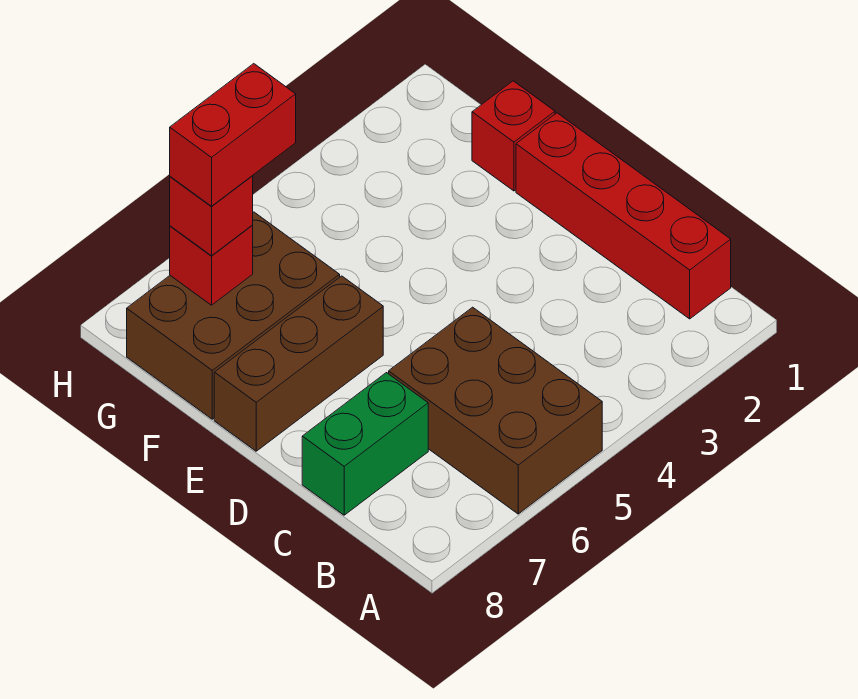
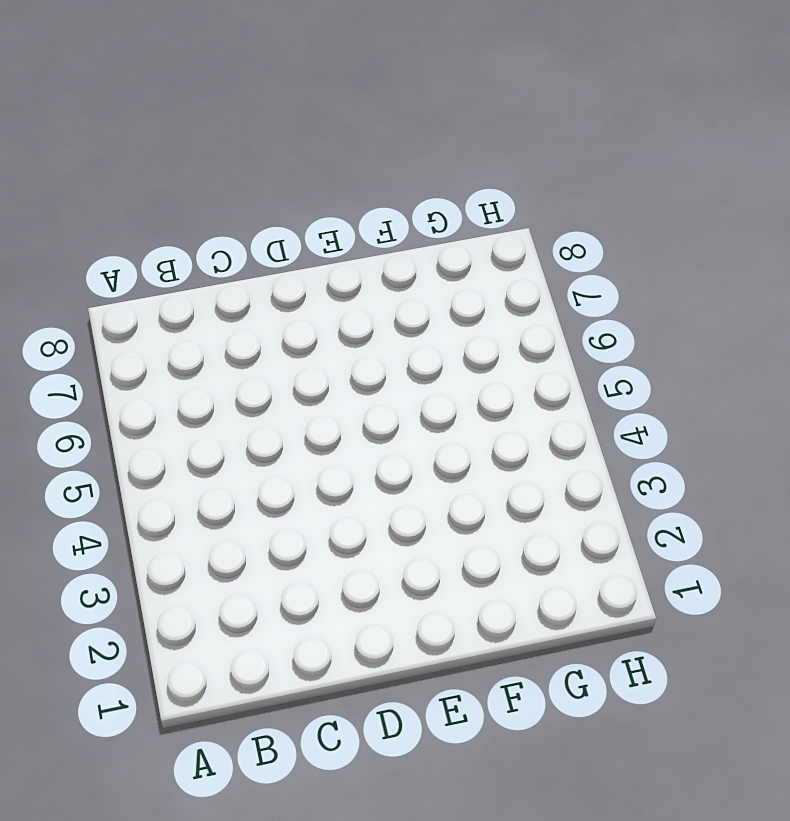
none -> brown brick A5:C6 level 1
none -> red brick B1:E1 level 1

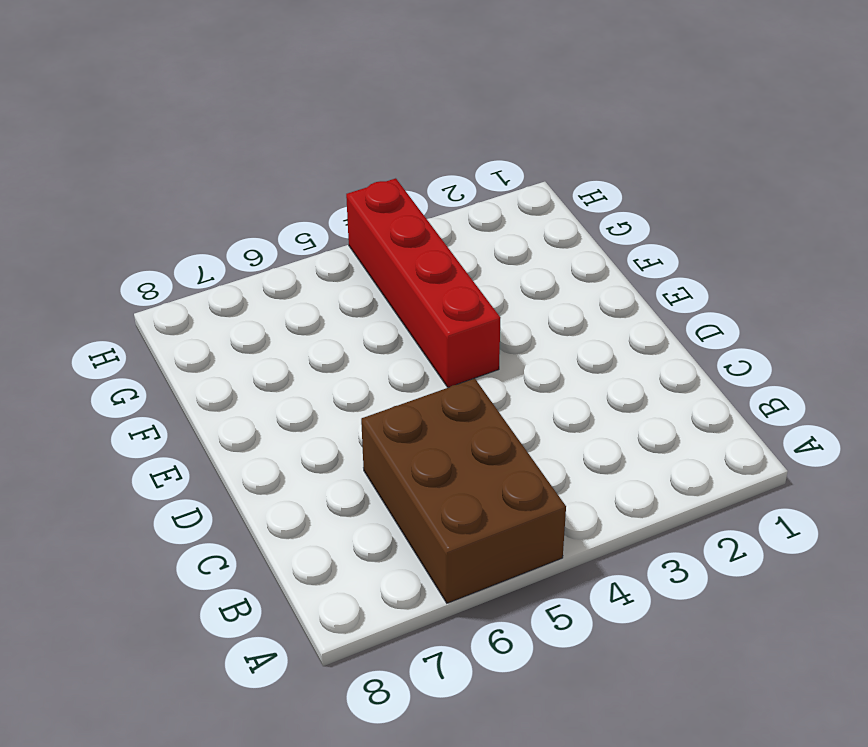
red brick E4:H4 level 1 -> red brick B1:E1 level 1
none -> green brick C7:C8 level 1
none -> brown brick E6:E8 level 1

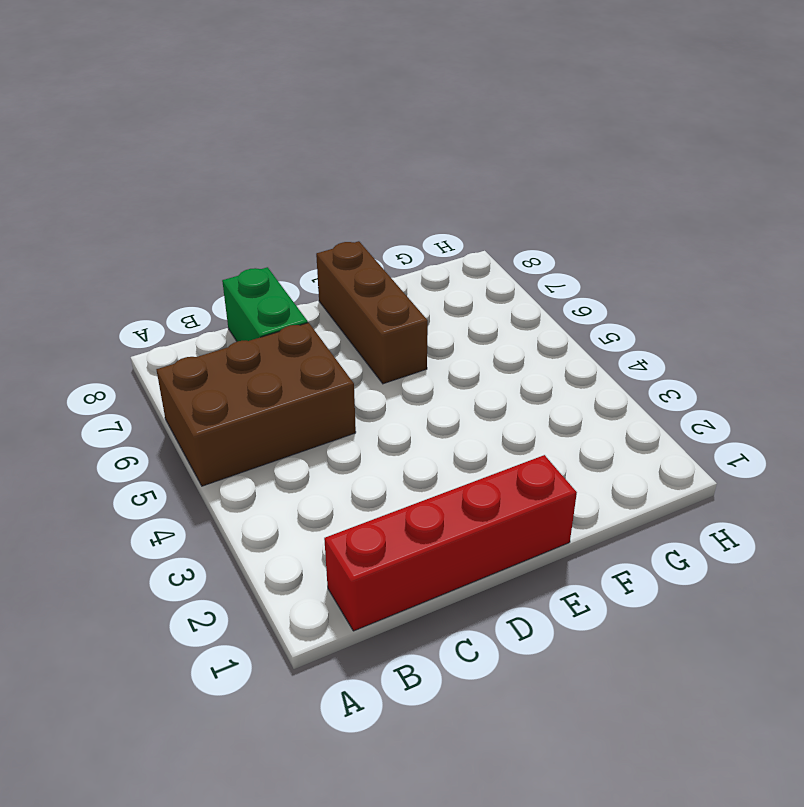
none -> red brick F1 level 1
none -> brown brick F6:G8 level 1

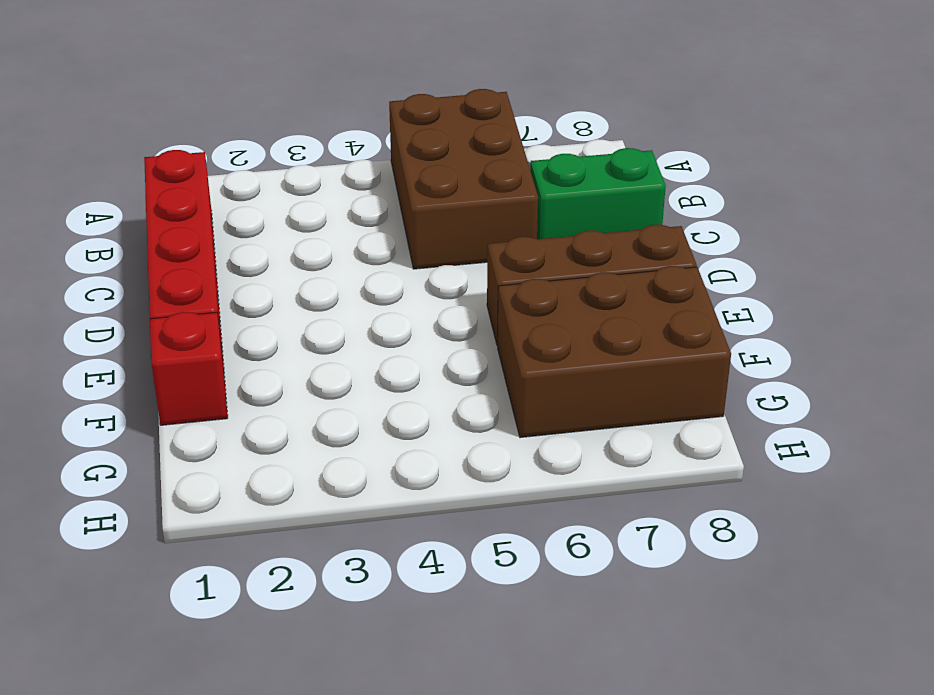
none -> red brick G7 level 2
none -> red brick G7 level 3

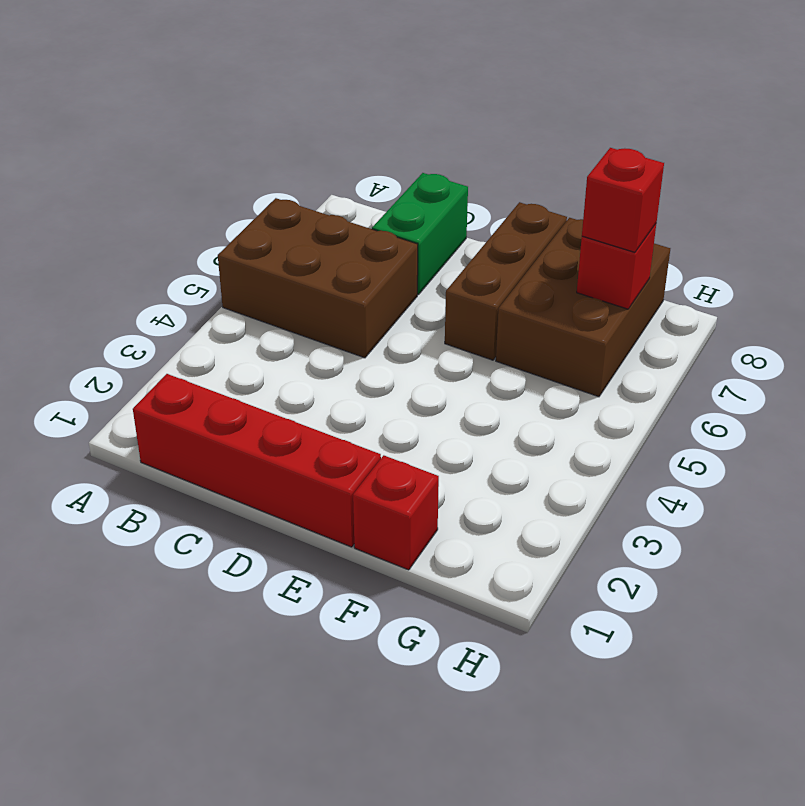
none -> red brick G6:G7 level 4

